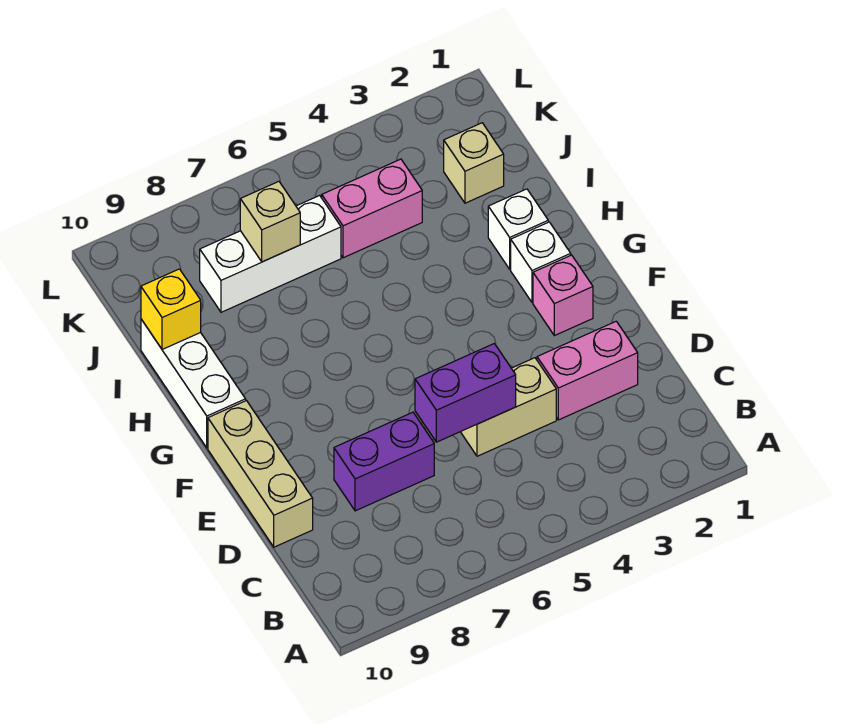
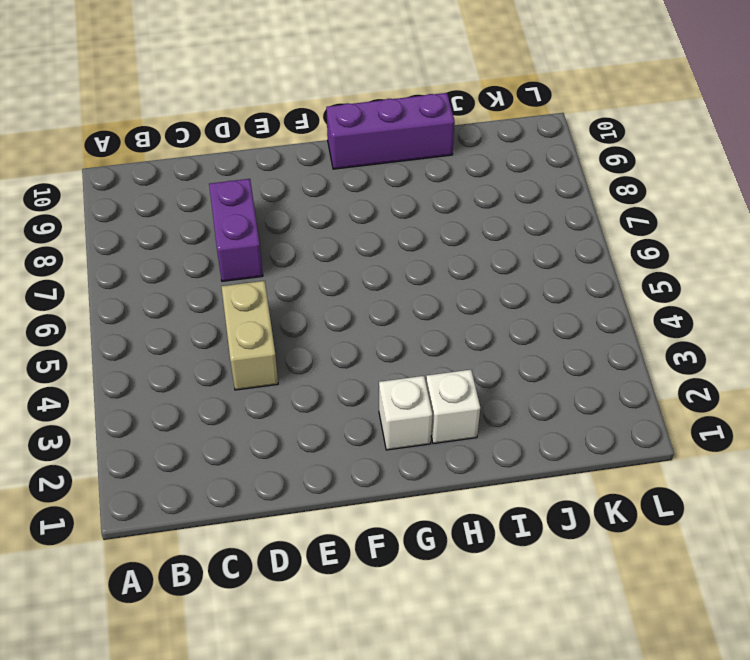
purple brick G10:I10 level 1 -> white brick G10:I10 level 1
none -> pink brick D2:D3 level 1
none -> tan brick D10:F10 level 1
none -> pink brick F2 level 1

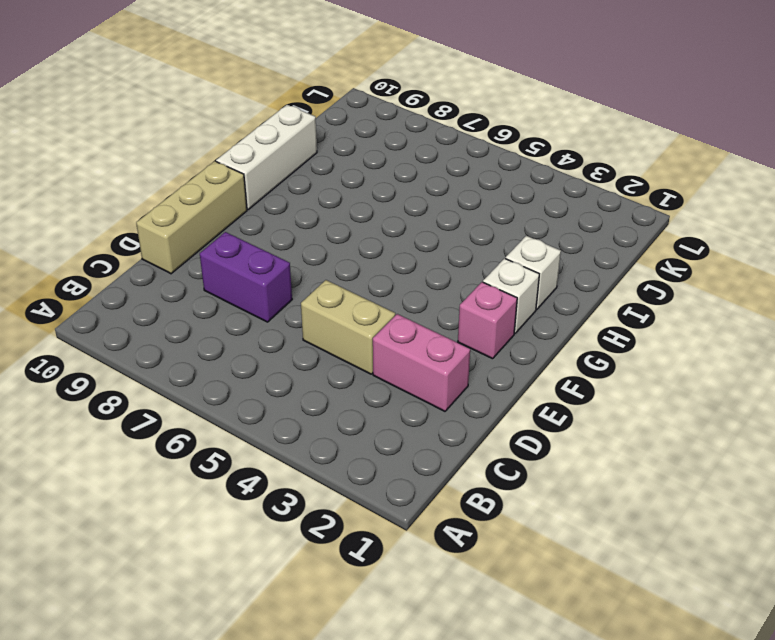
none -> tan brick J2 level 1
none -> pink brick J4:J5 level 1
none -> white brick J6:J8 level 1

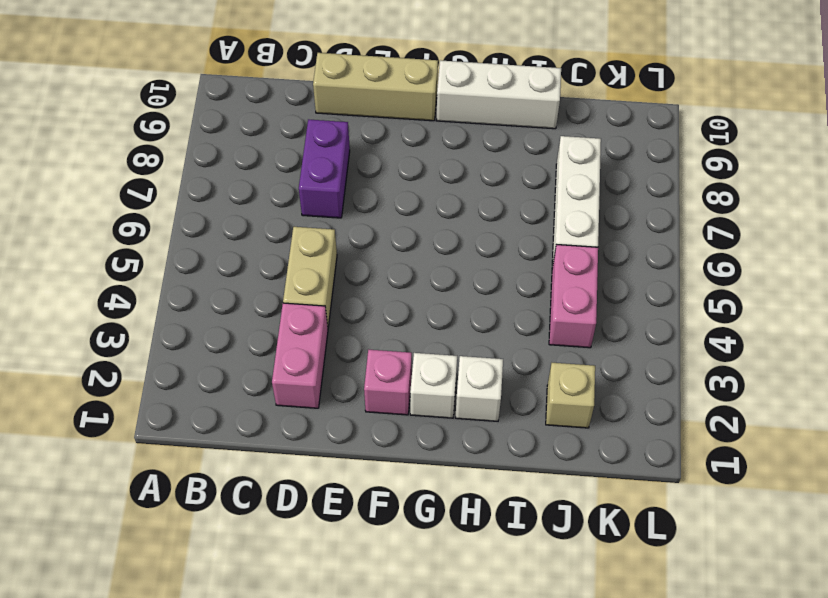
none -> purple brick D5:D6 level 2
none -> yellow brick I10 level 2
none -> tan brick J7 level 2

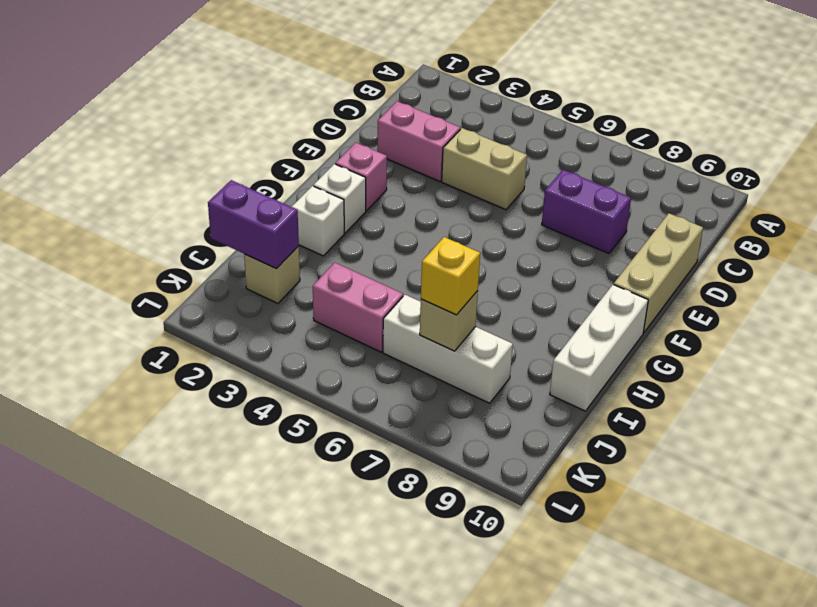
purple brick J1:J2 level 2 -> purple brick D5:D6 level 2
yellow brick J7 level 3 -> yellow brick I10 level 2

